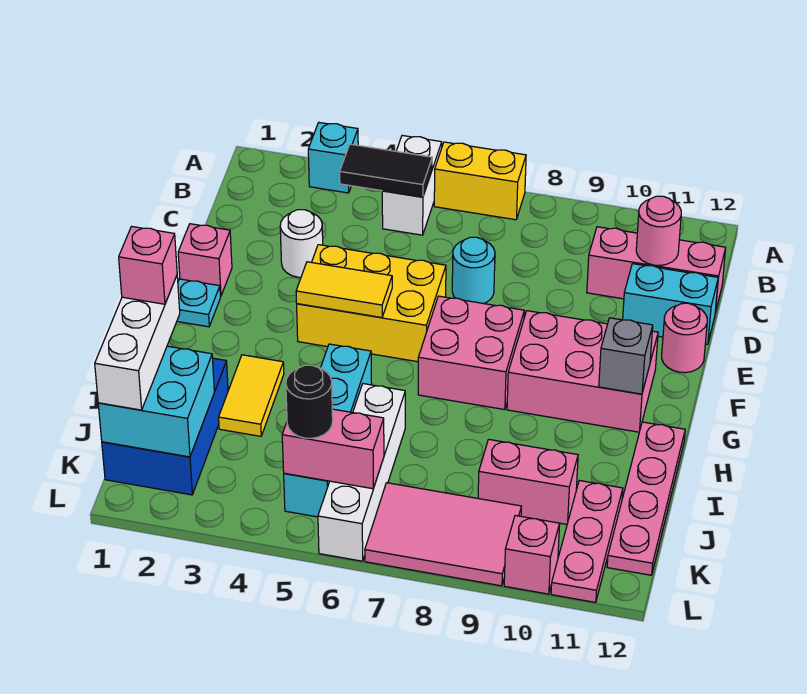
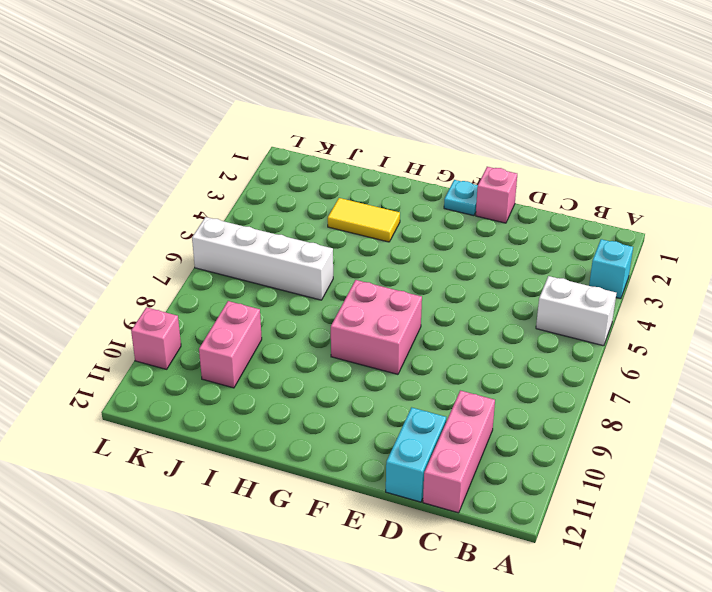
none -> yellow brick A6:A7 level 1
none -> white round brick D3 level 1
none -> cyan round brick D7 level 1
none -> yellow brick E4:F6 level 1

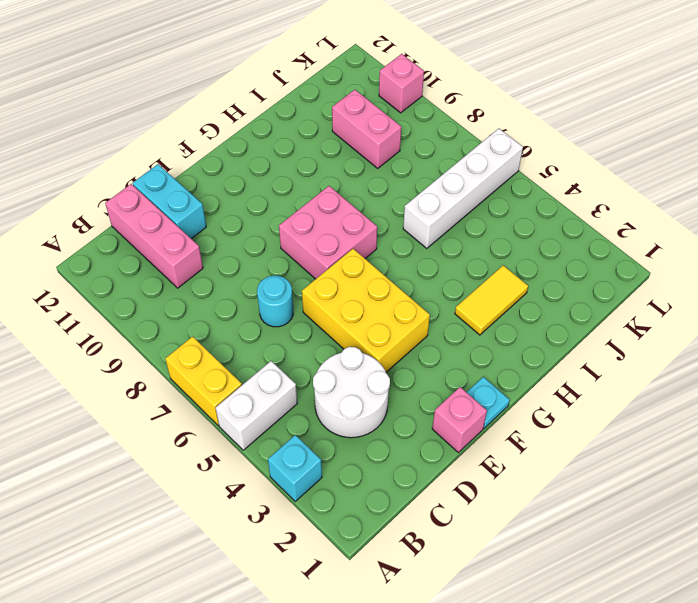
white round brick C3:D4 level 1 -> white round brick D3 level 1
none -> pink round brick E12 level 1
none -> pink brick F9:G11 level 1
none -> cyan brick H5:K5 level 1
none -> pink plate H12:K12 level 1

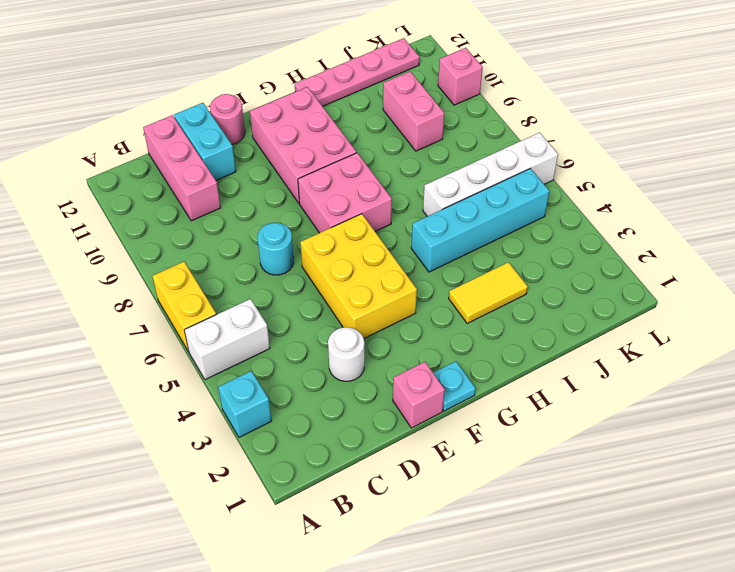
none -> blue brick I1:K2 level 1
none -> pink plate J11:L11 level 1
none -> pink tile K7:L9 level 1
none -> black tile B4:B5 level 2

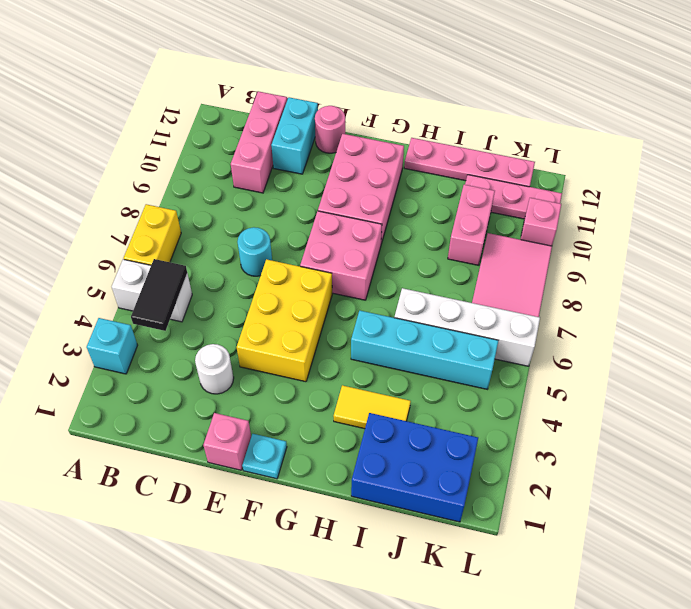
none -> pink round brick C11 level 2
none -> yellow tile F4:F5 level 2
none -> grey brick G11 level 2
none -> cyan brick J1:K2 level 2

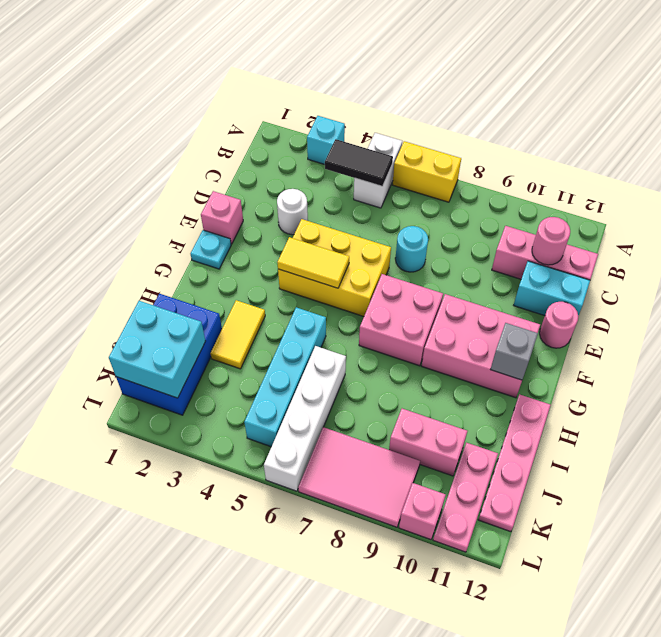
none -> pink brick K5:K6 level 2
none -> white brick I1:K1 level 3
none -> black round brick K5 level 3
none -> pink brick I1 level 4

